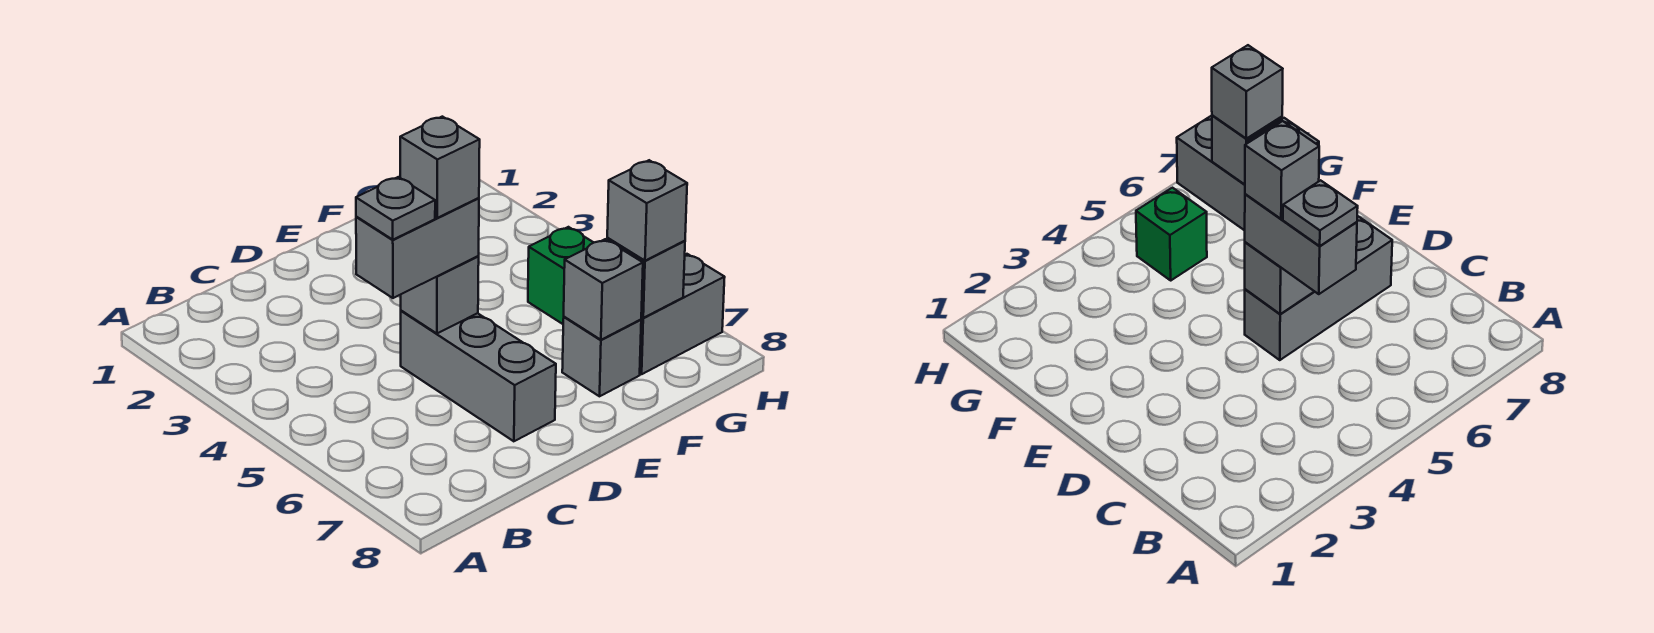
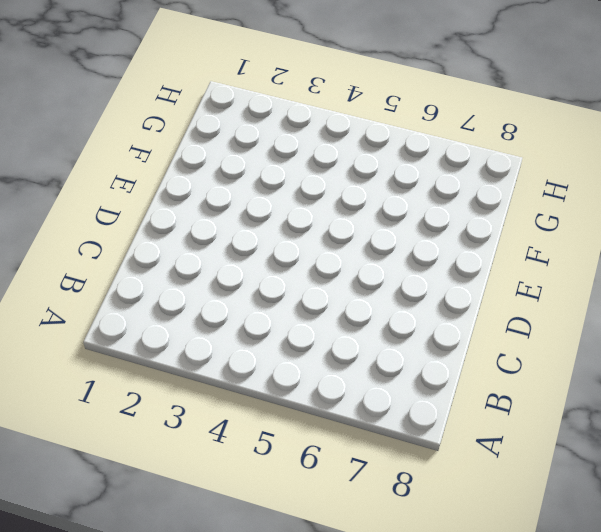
none -> grey brick D5:D7 level 1
none -> grey brick F7 level 1

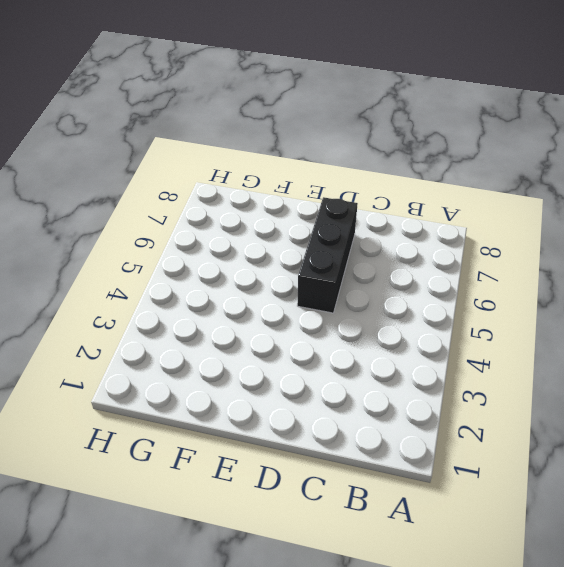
black brick D5:D7 level 1 -> grey brick D5:D7 level 1
none -> grey brick F7 level 1
none -> green brick G5 level 1

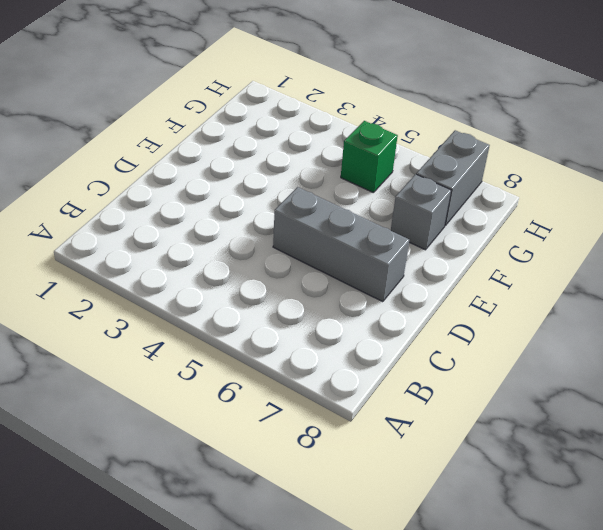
none -> grey brick D5 level 2
none -> grey brick F7 level 2

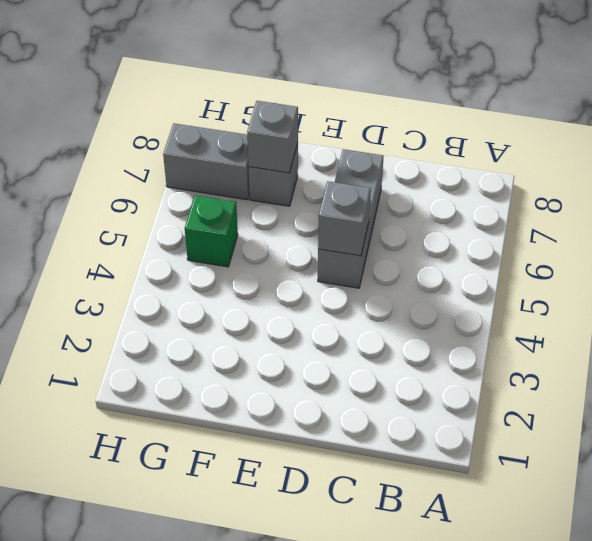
none -> grey brick G7 level 2
none -> grey brick C5:D5 level 3

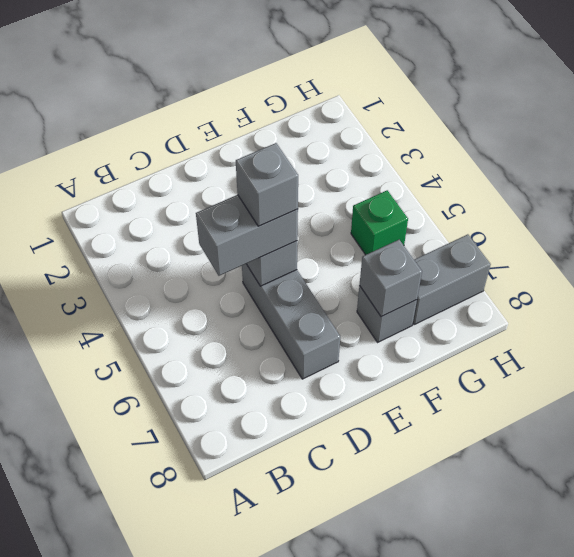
none -> grey brick G7 level 2
none -> grey brick G7 level 3

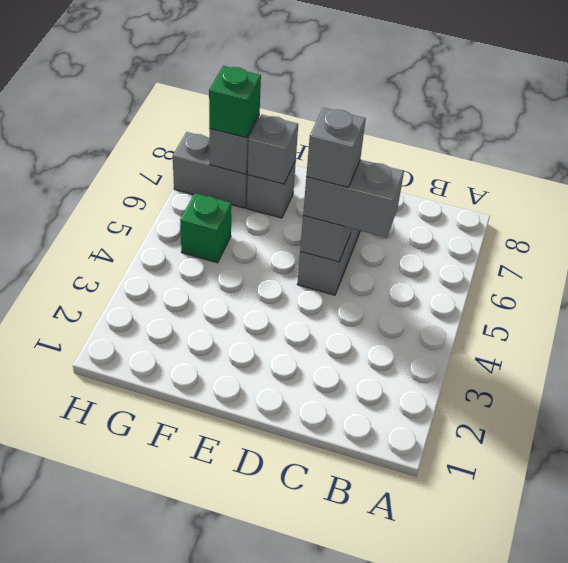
green brick G7 level 3 -> grey brick G7 level 3
none -> grey plate C5 level 4

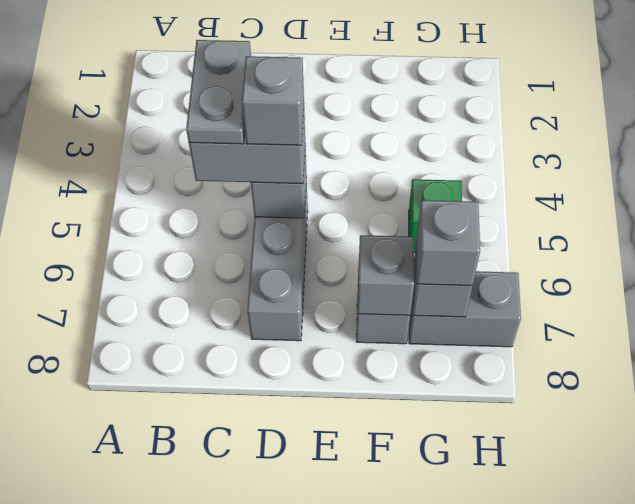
grey plate C4:C5 level 4 -> grey plate C5 level 4

